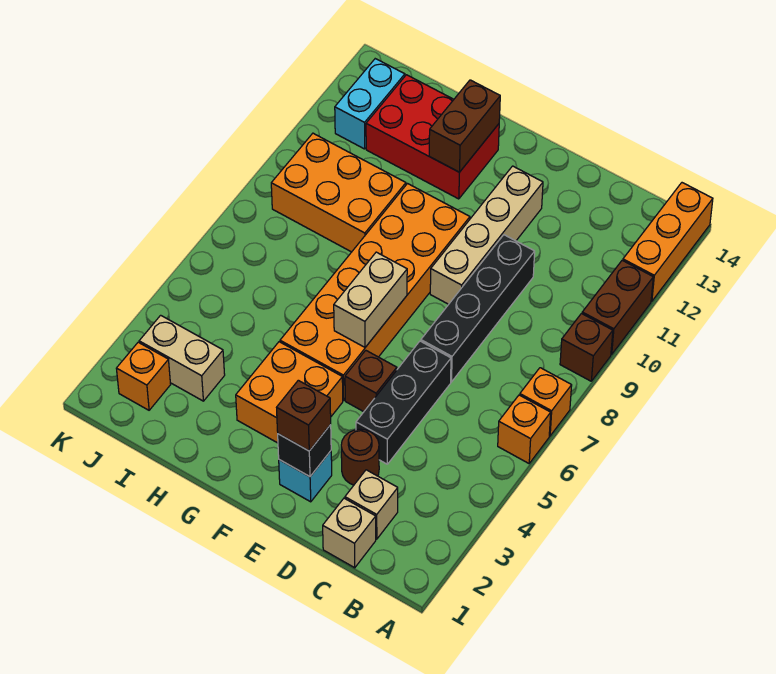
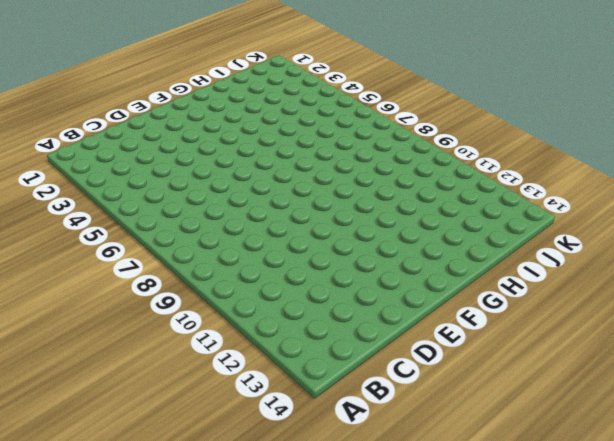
none -> orange brick A6 level 1
none -> orange brick A7 level 1
none -> brown brick A9 level 1

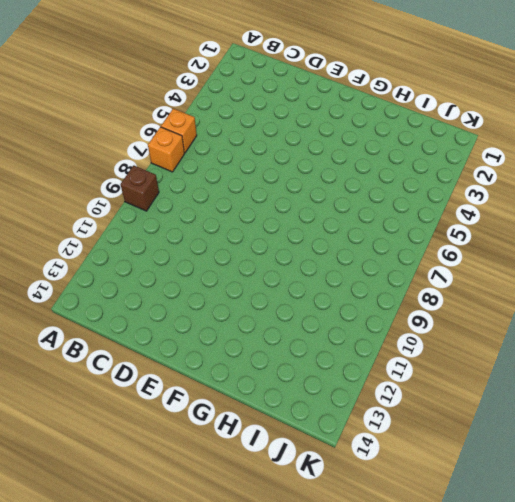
none -> brown brick A10:A11 level 1
none -> orange brick A12:A14 level 1
none -> tan brick C1 level 1

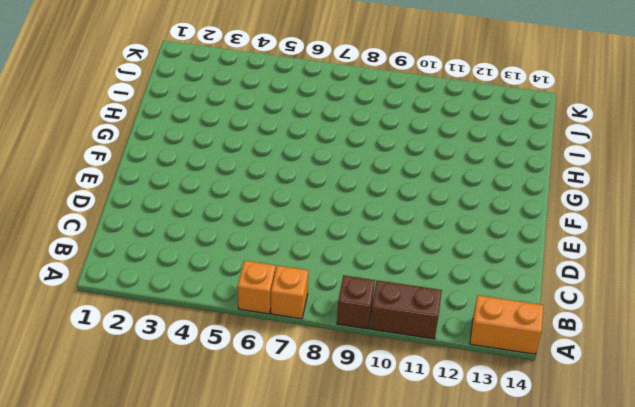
orange brick A13:A14 level 1 -> orange brick A12:A14 level 1
none -> tan brick C1 level 1
none -> tan brick C2 level 1
none -> brown round brick D3 level 1

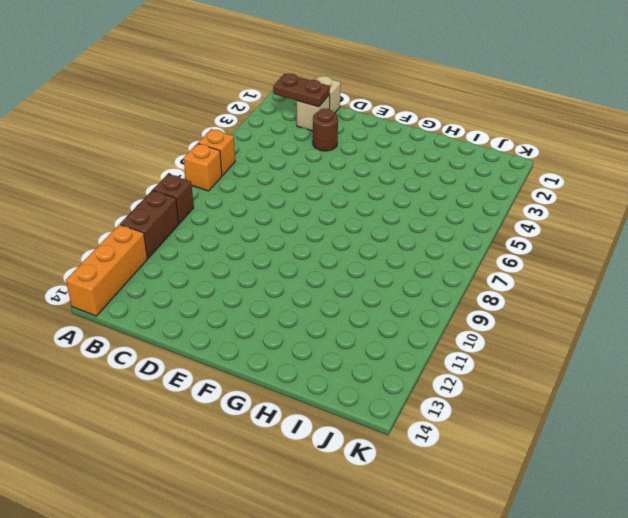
brown plate B2:C2 level 2 -> none
none -> black brick D4:D6 level 1
none -> black brick D7:D10 level 1
none -> cyan brick E2 level 1

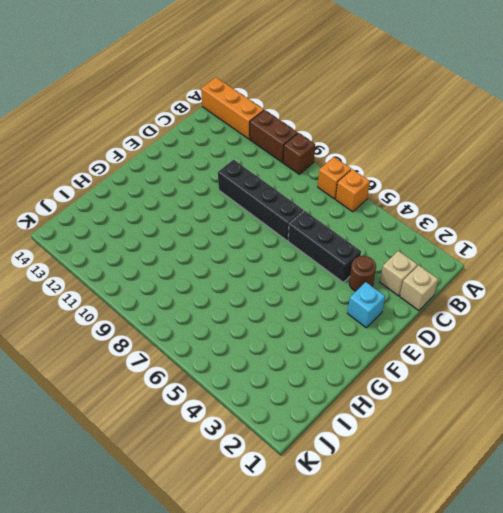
none -> brown brick E5 level 1
none -> tan brick E9:E12 level 1
none -> orange brick F3:G4 level 1

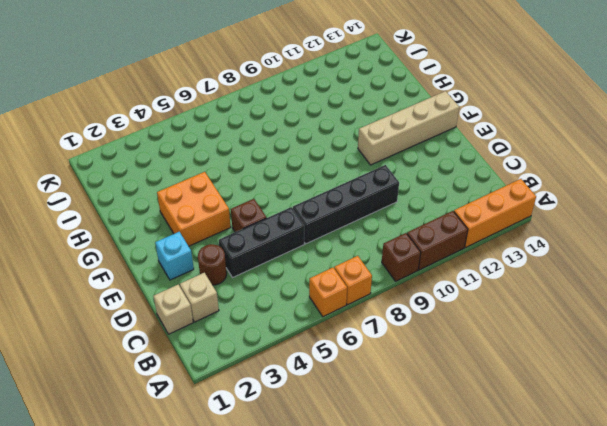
tan brick F11:F14 level 1 -> tan brick E9:E12 level 1
none -> orange brick F5:G10 level 1
none -> red brick G12:I13 level 1
none -> orange brick H9:J10 level 1

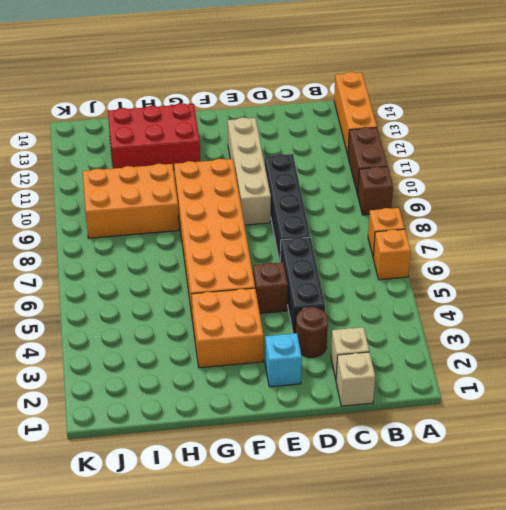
none -> tan brick I3:J3 level 1
none -> orange brick J2 level 1
none -> cyan brick J12:J13 level 1

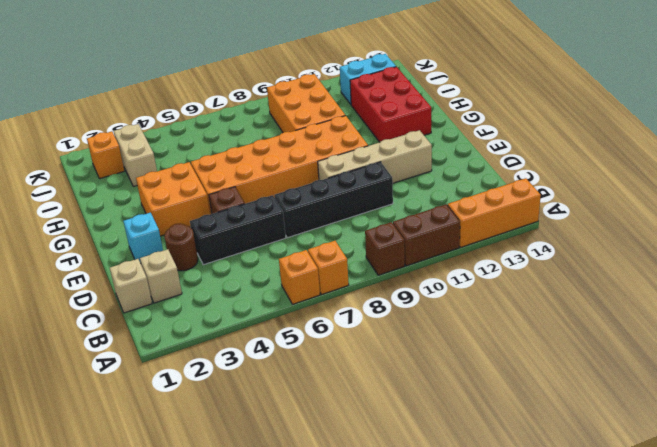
none -> black brick E2 level 2
none -> tan brick F6:F7 level 2
none -> brown brick G12:G13 level 2

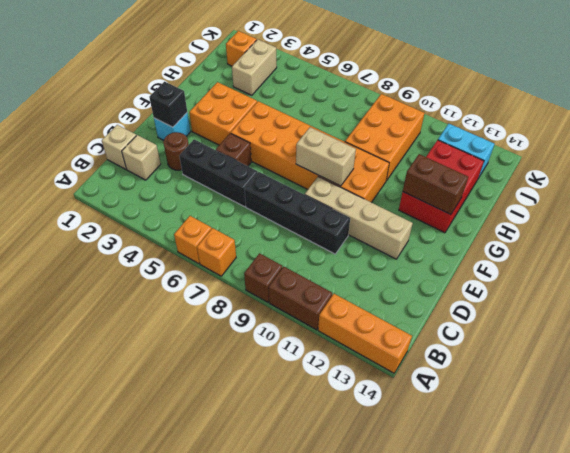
tan brick F8:F9 level 2 -> tan brick F6:F7 level 2
none -> brown brick E2 level 3

